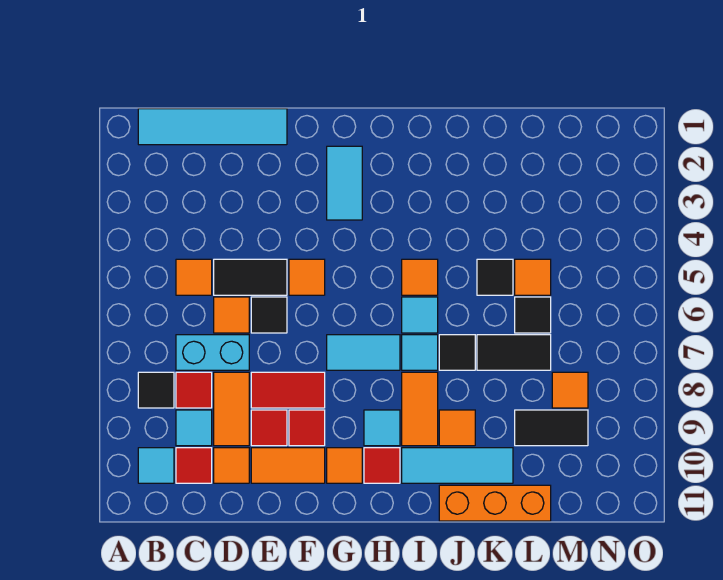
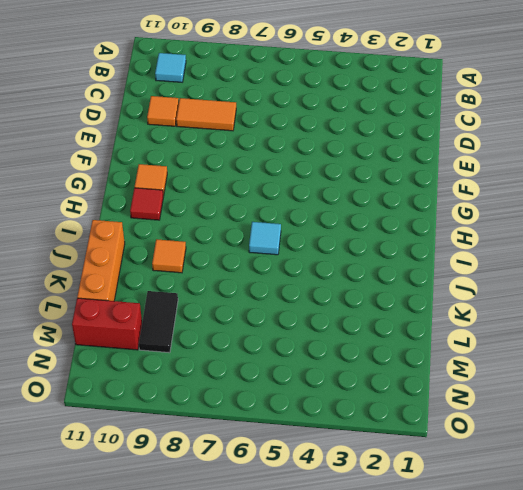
red brick M10:M11 level 1 -> none
none -> cyan tile B1:E1 level 1
none -> black tile B8 level 1
none -> orange tile C5 level 1
none -> cyan brick C7:D7 level 1

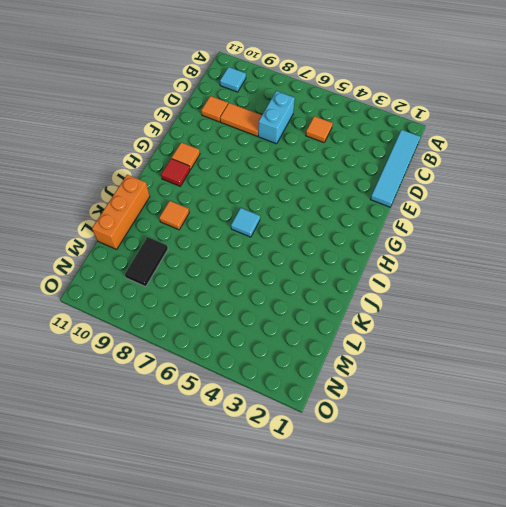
none -> black tile B8 level 1
none -> red tile C8 level 1
none -> cyan tile C9 level 1
none -> red tile C10 level 1

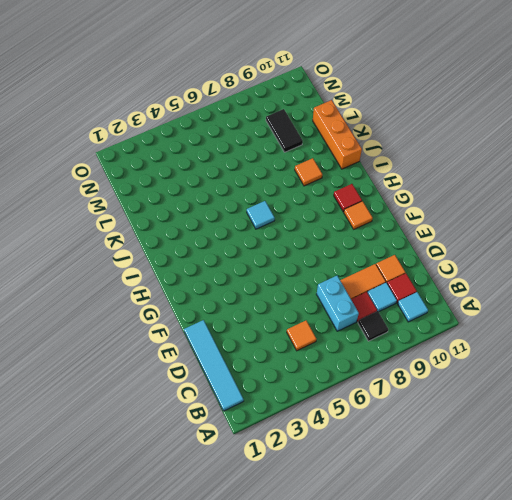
none -> black tile D5:E5 level 1
none -> orange tile D6 level 1
none -> black tile E6 level 1
none -> red tile E8:F8 level 1

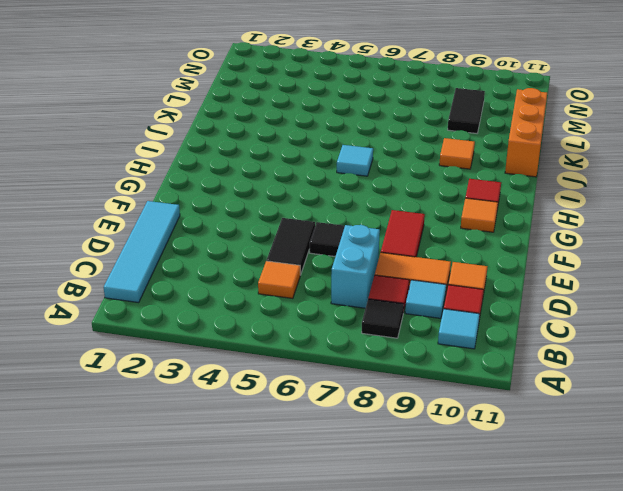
none -> orange tile D6 level 1
none -> red tile E9 level 1
none -> orange tile E10:F10 level 1
none -> orange tile F5 level 1

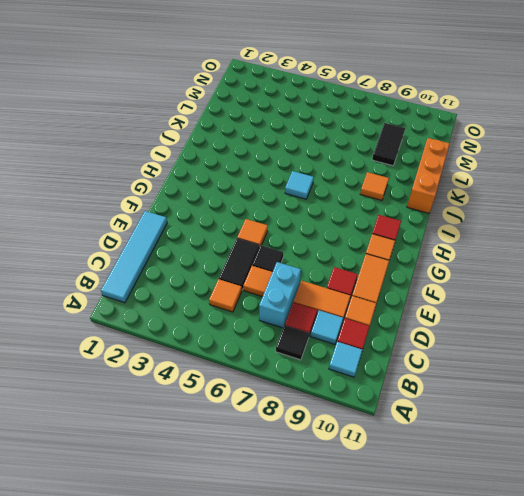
none -> red tile E8:F8 level 1
none -> red tile F9 level 1
none -> cyan tile G2:G3 level 1
none -> cyan tile G7:H7 level 1

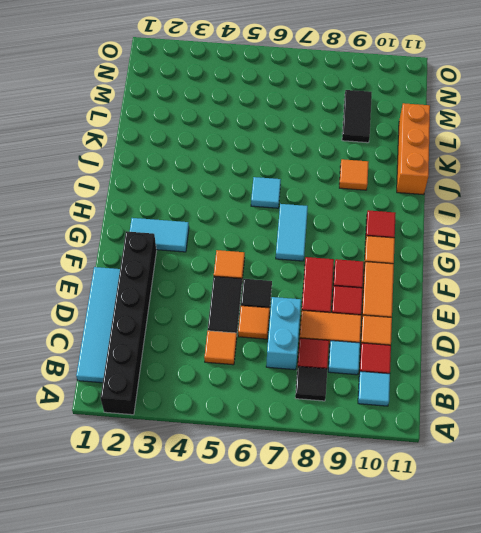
black brick A2:F2 level 1 -> none
none -> cyan tile H9 level 1
none -> orange tile I5 level 1
none -> cyan tile I7 level 1
none -> orange tile I8:I9 level 1

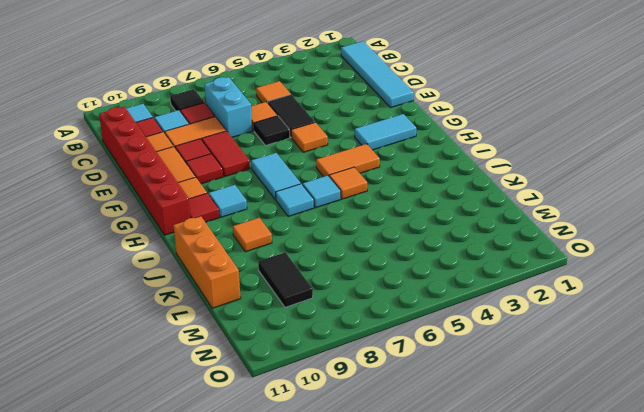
red brick C11:H11 level 1 -> none
orange tile H4:H5 level 1 -> orange tile I8:I9 level 1
none -> cyan tile I10:K10 level 1
none -> black tile J7 level 1
none -> black tile K5 level 1
none -> black tile K7:L7 level 1

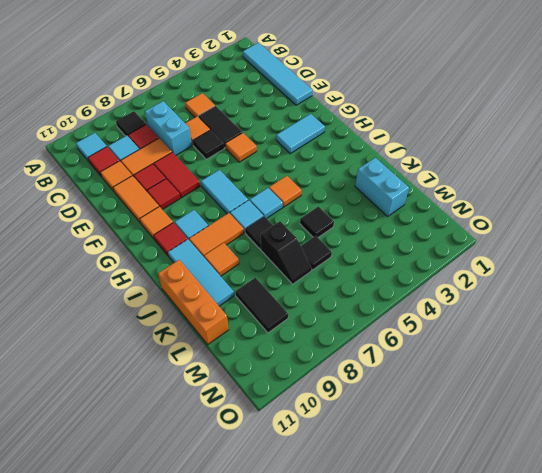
cyan brick K2:L2 level 1 -> none
black slope K7:L7 level 1 top K -> black tile K7:L7 level 1
none -> orange tile L5 level 1
none -> orange tile M8 level 1

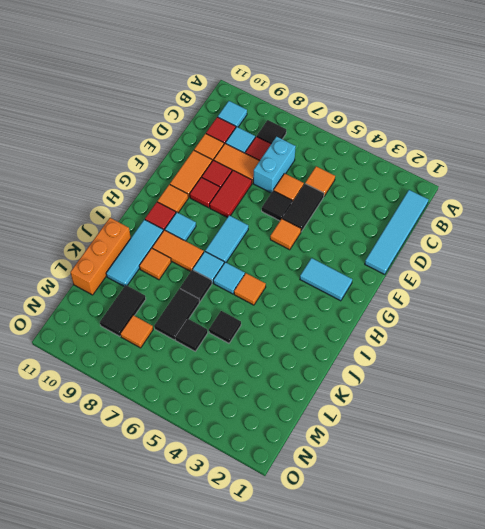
none -> orange tile L5 level 1

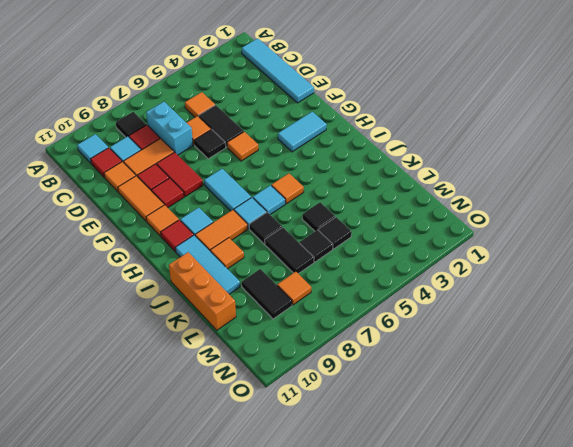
black tile L5 level 1 -> orange tile L5 level 1

